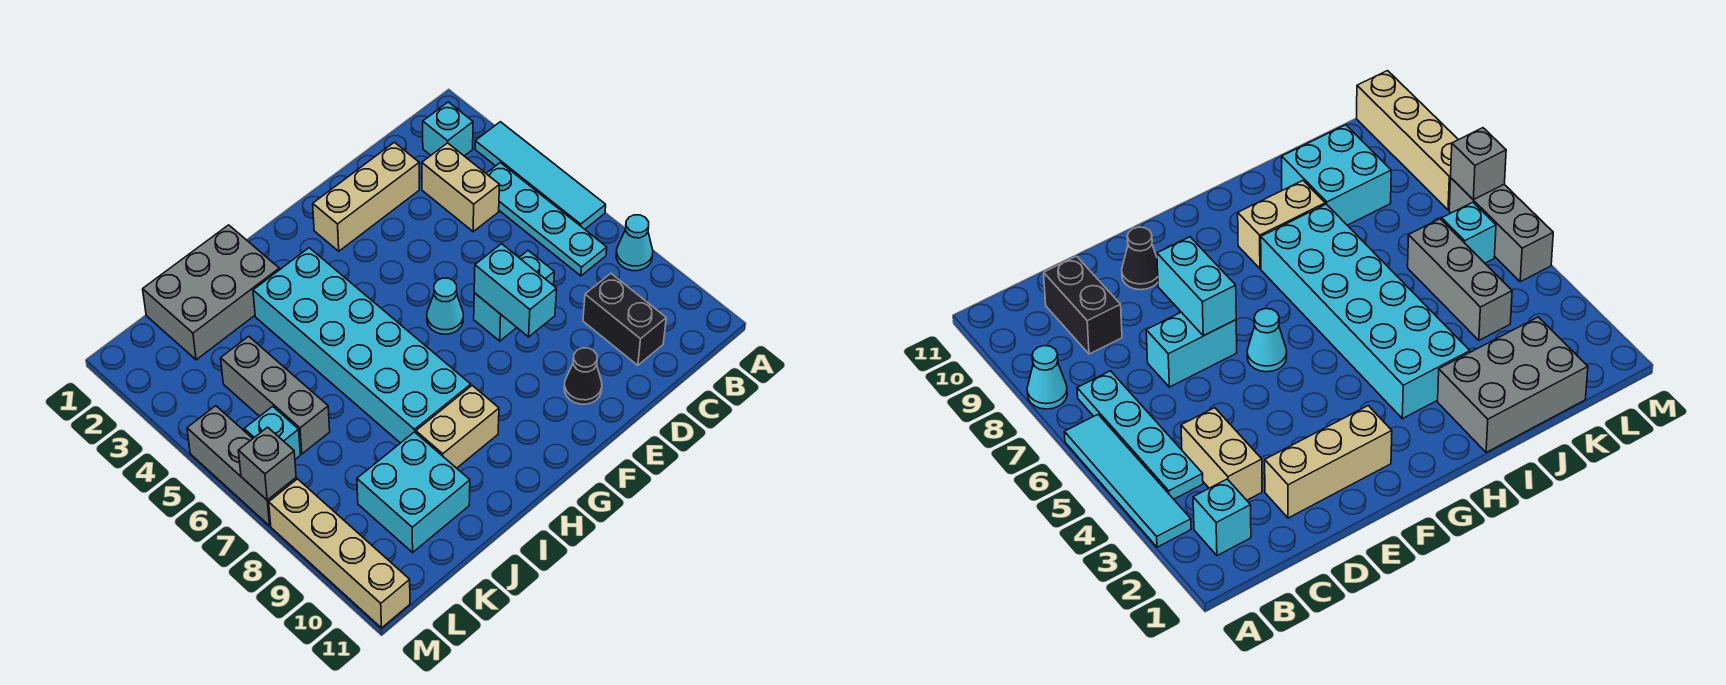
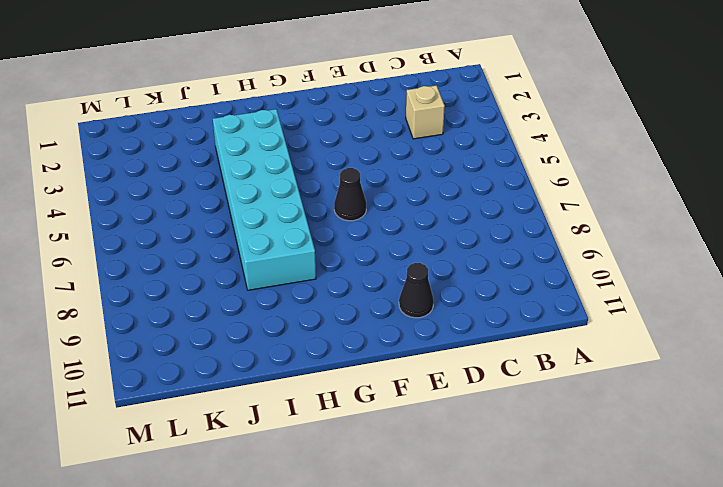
tan brick C3 level 1 -> tan brick C3:C4 level 1
black cone F6 level 1 -> cyan cone F6 level 1
none -> cyan tile A3:A6 level 1
none -> cyan cone A8 level 1
none -> cyan brick B2 level 1

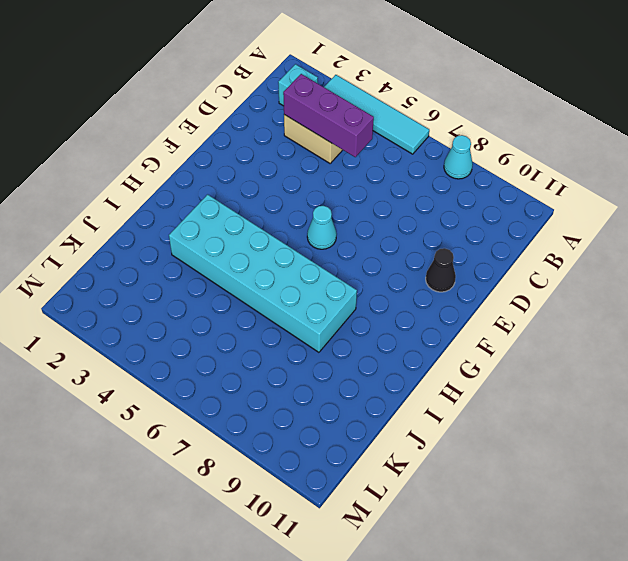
purple brick C3:C5 level 2 -> none
none -> cyan plate B4:B7 level 1
none -> black brick C9:C10 level 1
none -> tan brick D2:F2 level 1

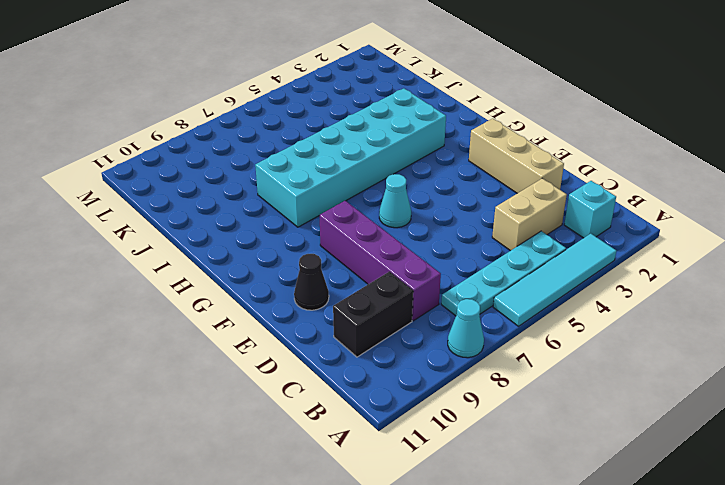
purple brick C8:F8 level 1 -> none
none -> cyan brick D7:E7 level 1
none -> tan brick H9:I9 level 1
none -> grey brick I1:K2 level 1

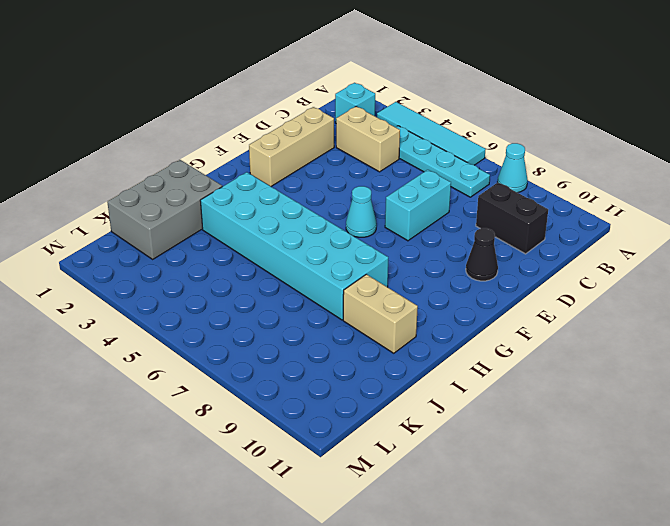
tan brick I9:I10 level 1 -> tan brick H9:I9 level 1
none -> cyan brick J9:K10 level 1
none -> grey brick K4:K6 level 1
none -> cyan brick L6 level 1

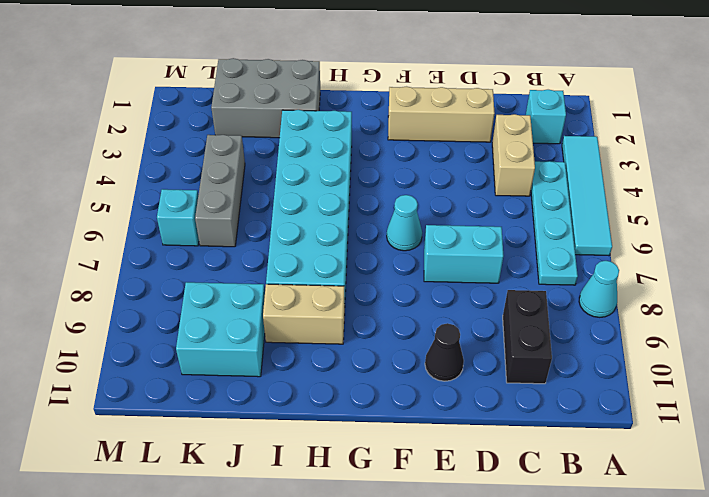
none -> grey brick M5:M7 level 1
none -> tan brick M8:M11 level 1
none -> cyan brick E7:E8 level 2

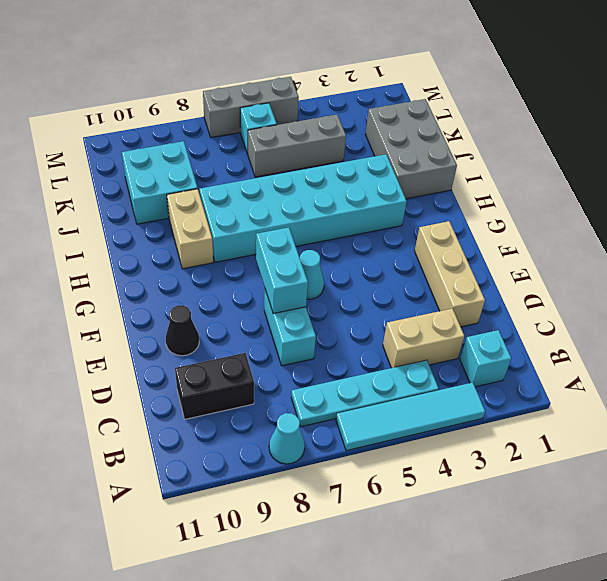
cyan brick E7:F7 level 2 -> cyan brick E7:E8 level 2
none -> tan brick M8:M11 level 1
none -> grey brick M7 level 2

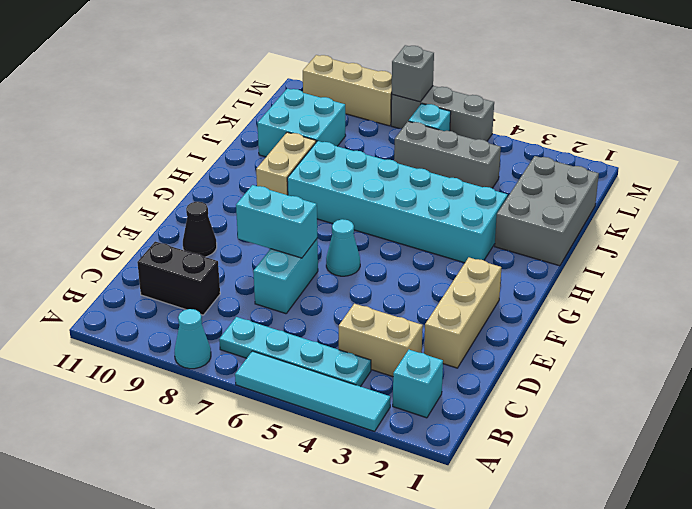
tan brick M8:M10 level 1 -> tan brick M8:M11 level 1

